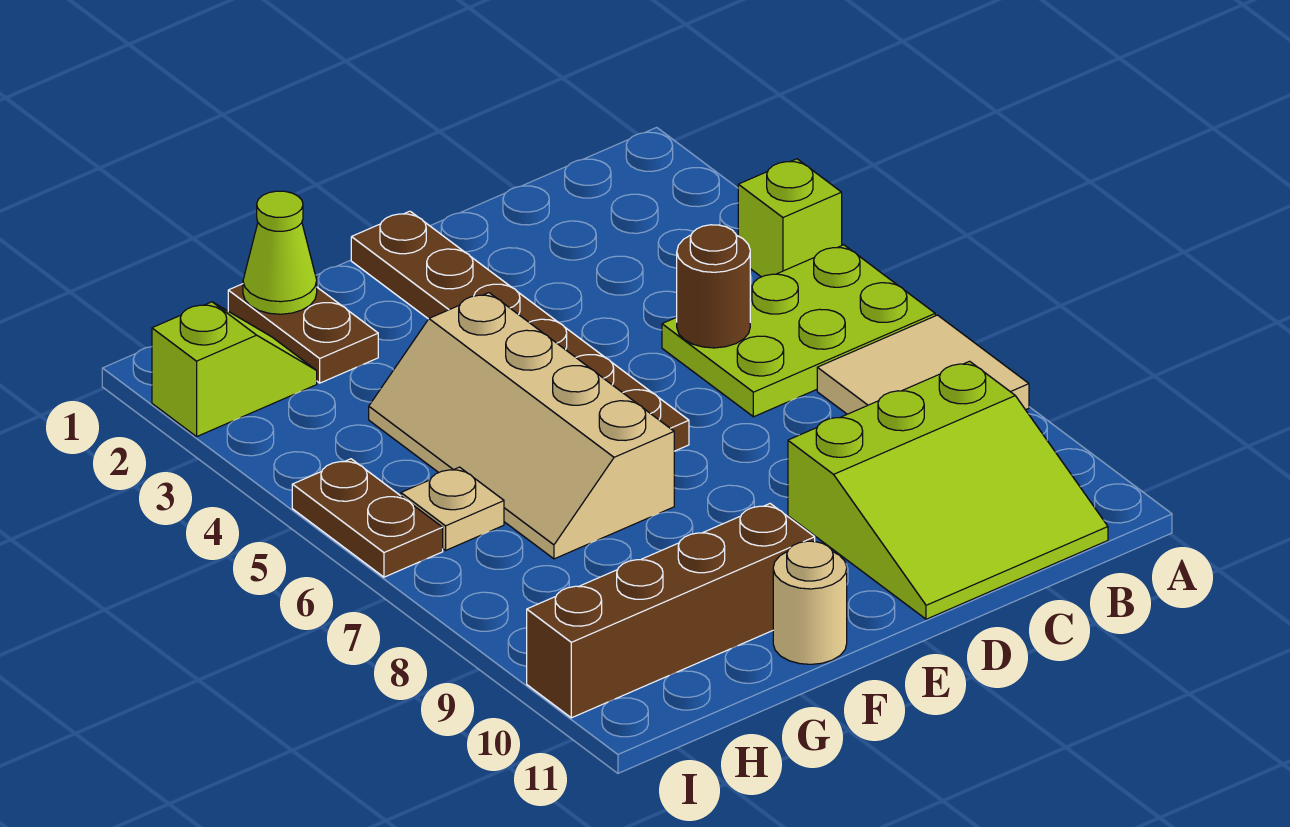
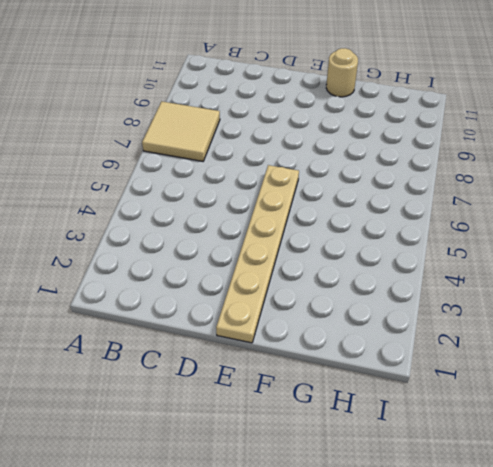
tan plate E1:E6 level 1 -> brown plate E1:E6 level 1
none -> lime brick A4 level 1
none -> lime plate A5:C6 level 1
none -> lime slope B9:D11 level 1 top 9

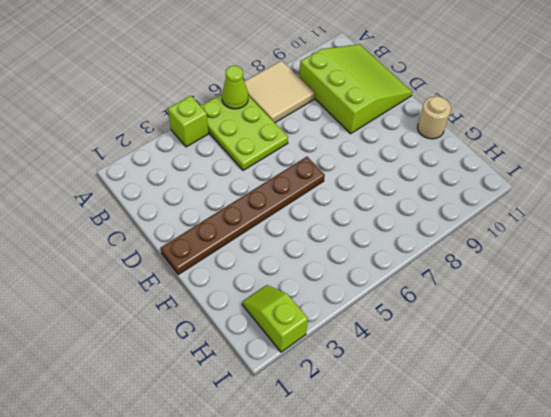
lime cone A6 level 2 -> lime cone G1 level 2
none -> tan slope F4:G7 level 1 top F
none -> brown brick F10:I10 level 1
none -> brown plate G1:G2 level 1

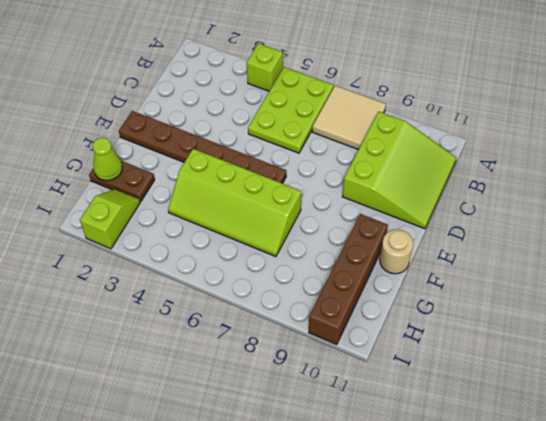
lime slope F4:G7 level 1 top F -> tan slope F4:G7 level 1 top F
none -> tan plate H6 level 1
none -> brown plate I5:I6 level 1
none -> brown round brick C5 level 2

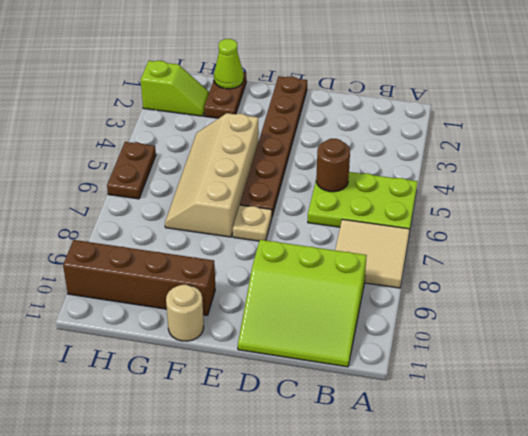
tan plate E7 level 1 -> tan plate H6 level 1
none -> lime brick A4 level 1

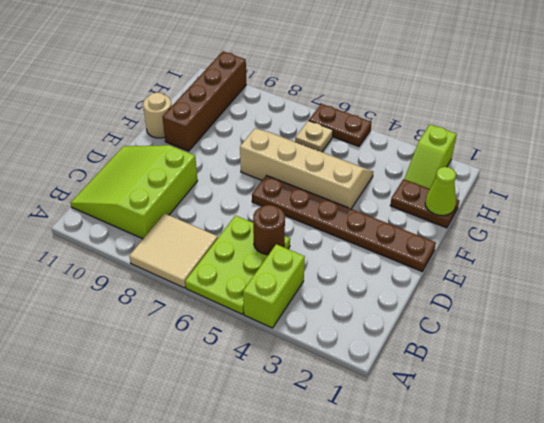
lime brick A4:B4 level 1 -> lime brick A4 level 1

